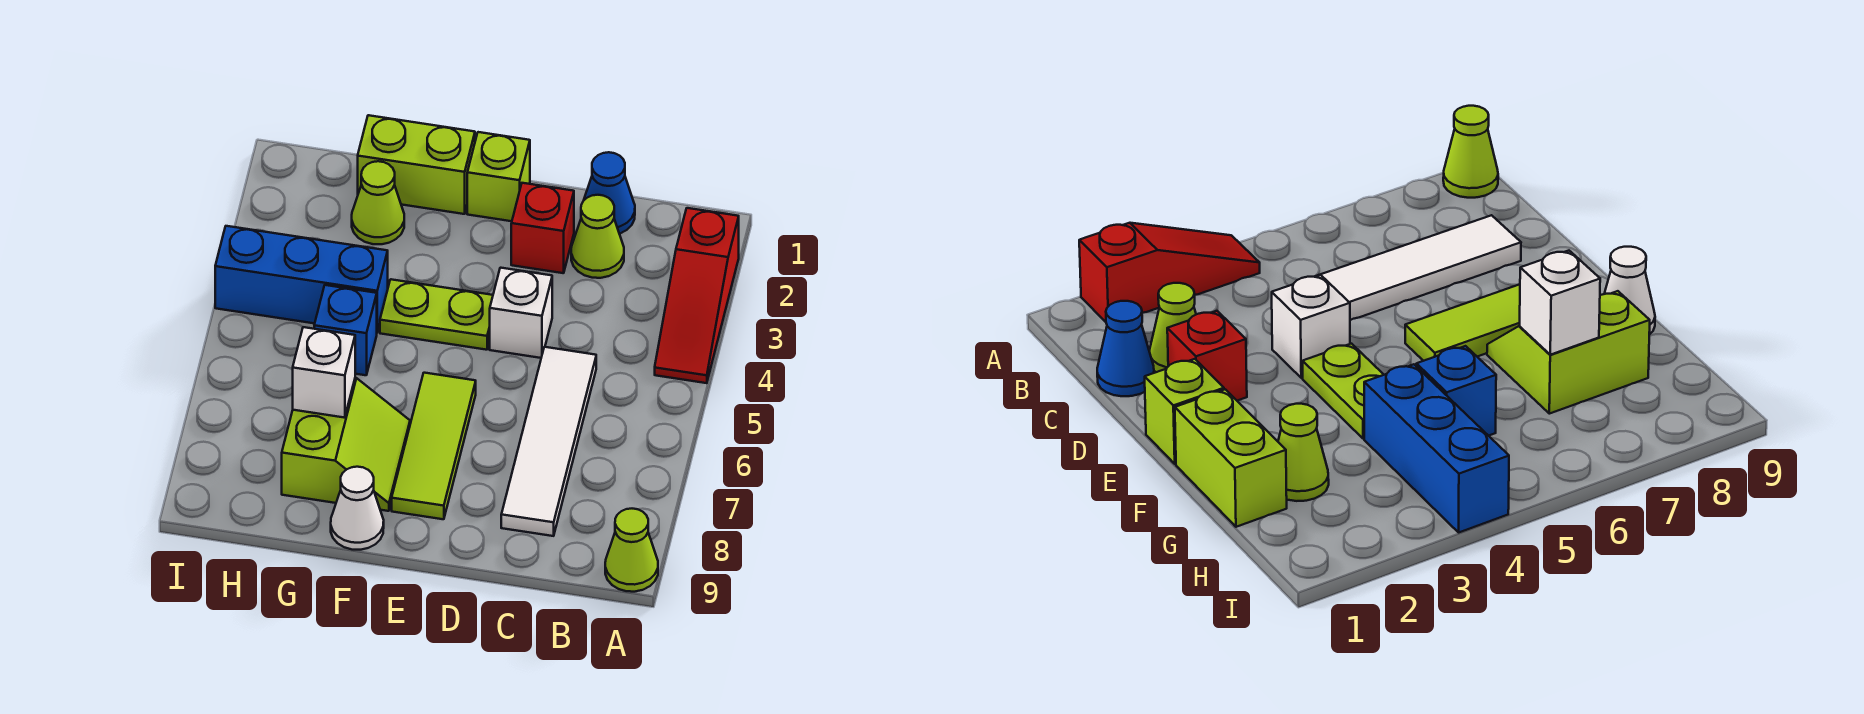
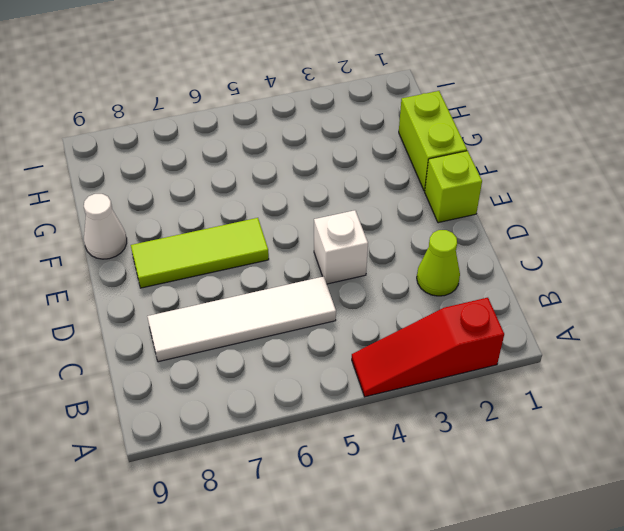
none -> lime cone A9 level 1
none -> blue cone C1 level 1
none -> red brick D2 level 1

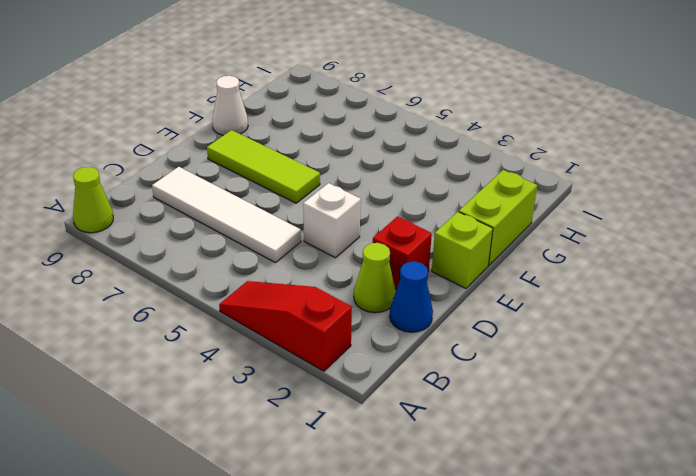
none -> lime plate E4:F4 level 1
none -> lime slope F7:G8 level 1 top G
none -> lime cone G2 level 1

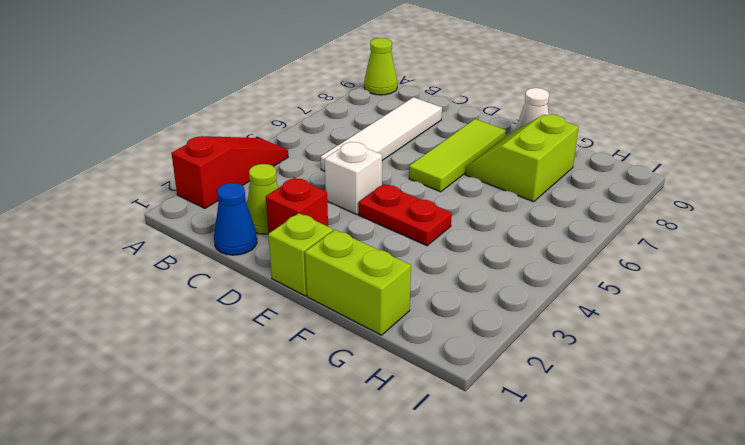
red plate E4:F4 level 1 -> lime plate E4:F4 level 1
none -> lime cone G2 level 1
none -> blue brick G4:I4 level 1
none -> blue brick G5 level 1

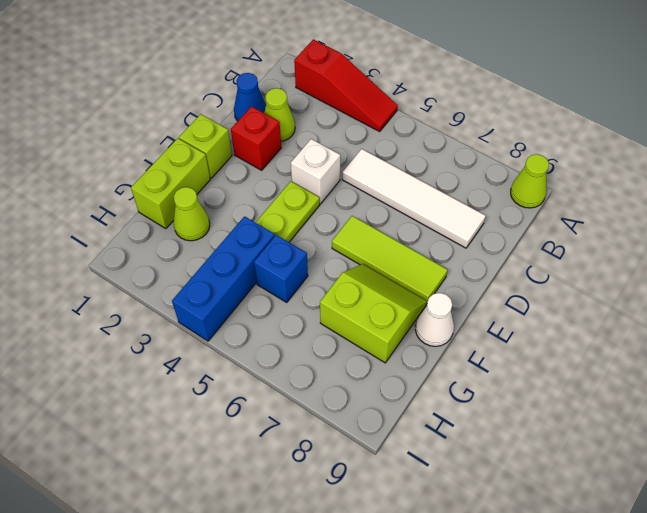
none -> white brick G7 level 2

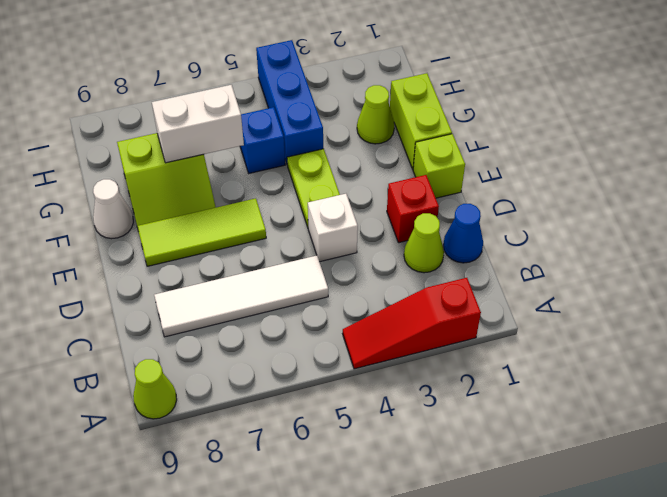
white brick G6:G7 level 2 -> white brick G7 level 2

